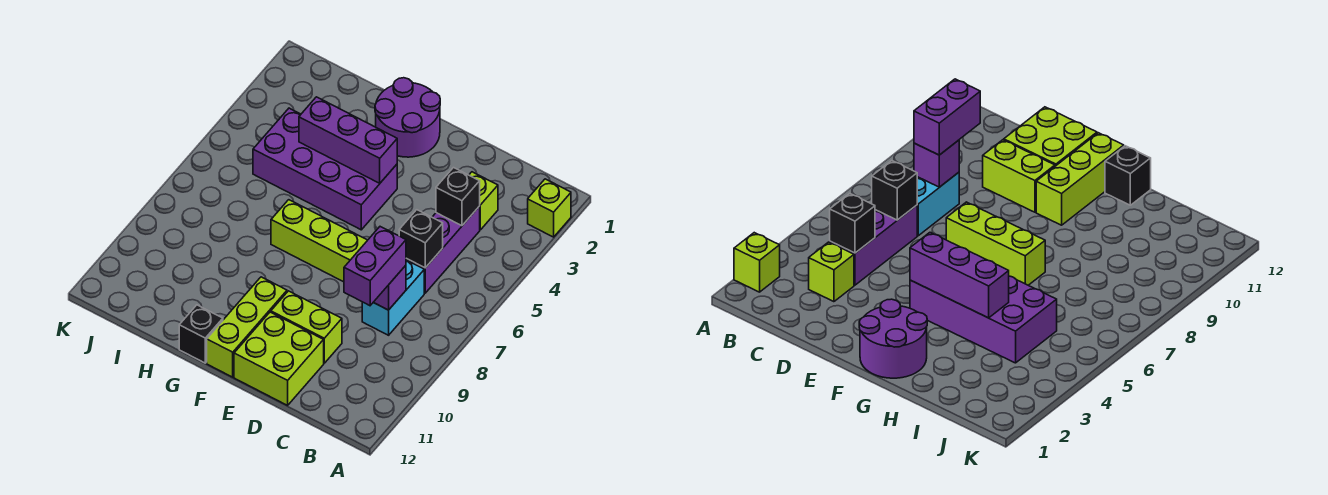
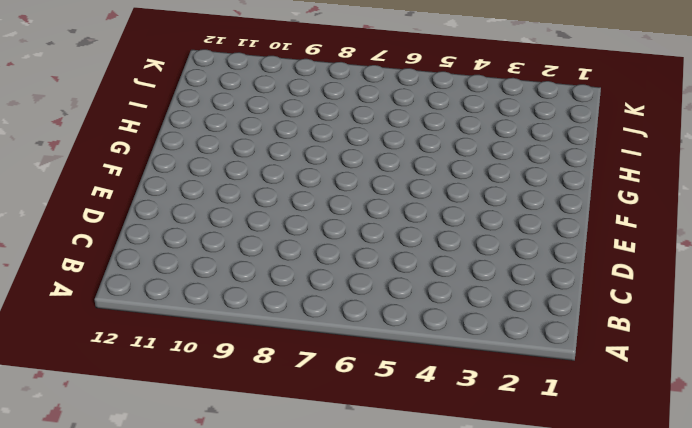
none -> lime brick A2 level 1
none -> lime brick C3 level 1
none -> purple brick C4:C6 level 1

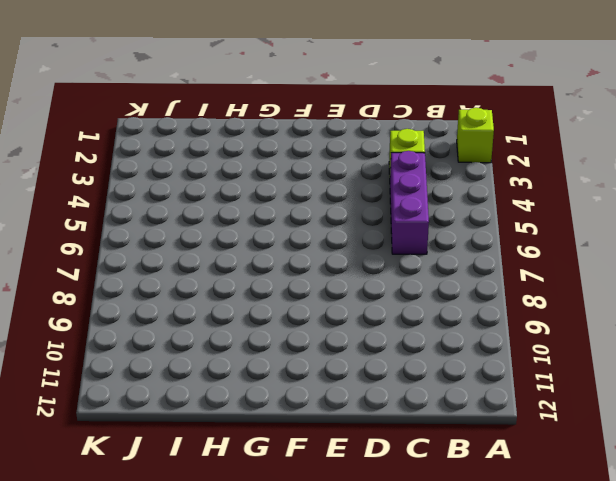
none -> cyan brick C7:C8 level 1
none -> lime brick D10:E10 level 1
none -> lime brick D11:E12 level 1

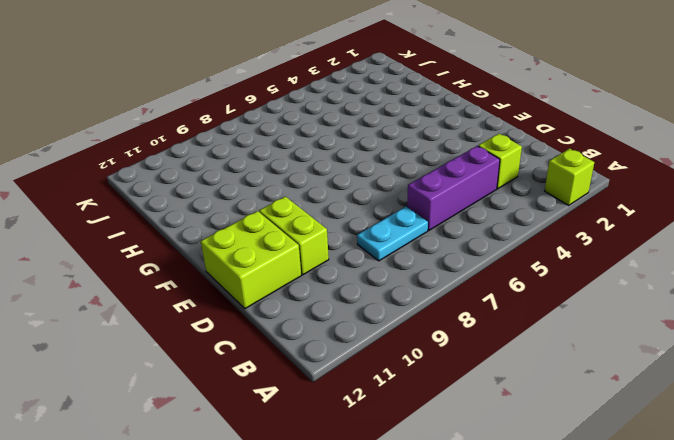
cyan plate C7:C8 level 1 -> cyan brick C7:C8 level 1
none -> lime brick E7:G7 level 1
none -> purple round brick F1:G2 level 1
none -> purple brick F4:I5 level 1

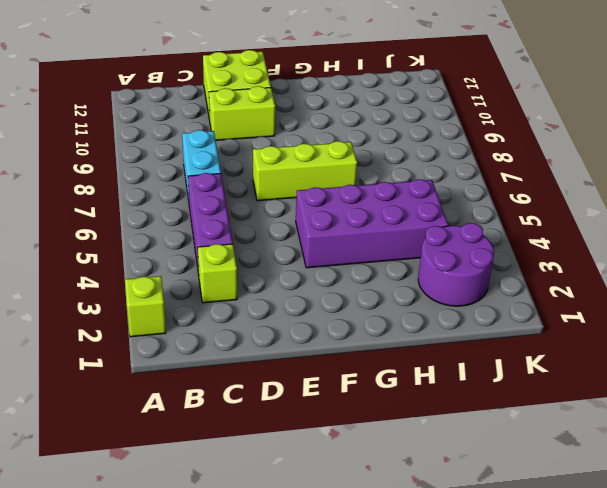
purple round brick I2:J3 level 1 -> purple round brick F1:G2 level 1
none -> lime brick F10:F12 level 1
none -> black brick G12 level 1
none -> black brick C4 level 2

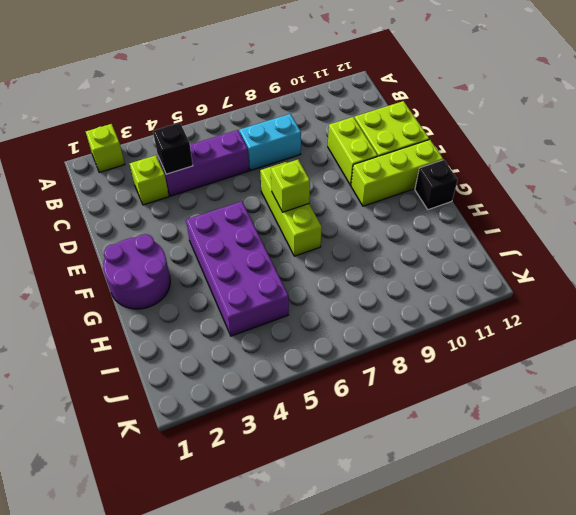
lime brick F7 level 2 -> none
none -> black brick C6 level 2
none -> purple brick C8 level 2
none -> purple brick F4:H4 level 2

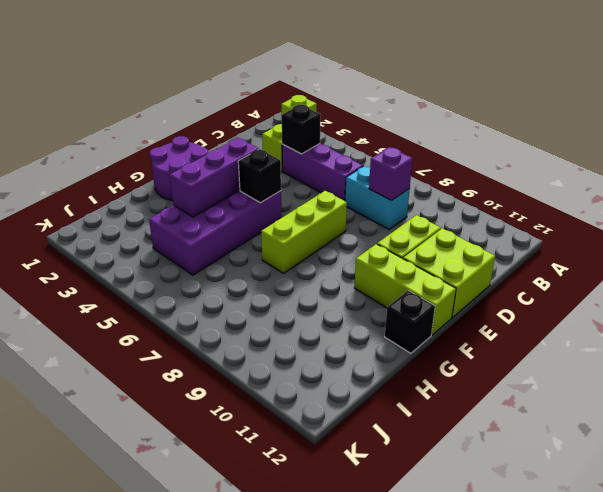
black brick F5 level 2 -> black brick C6 level 2
none -> purple brick C8:C9 level 3

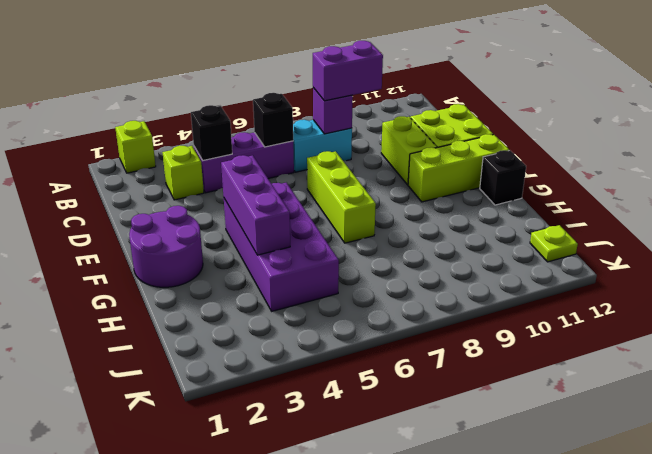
lime plate J12 level 1 -> none

